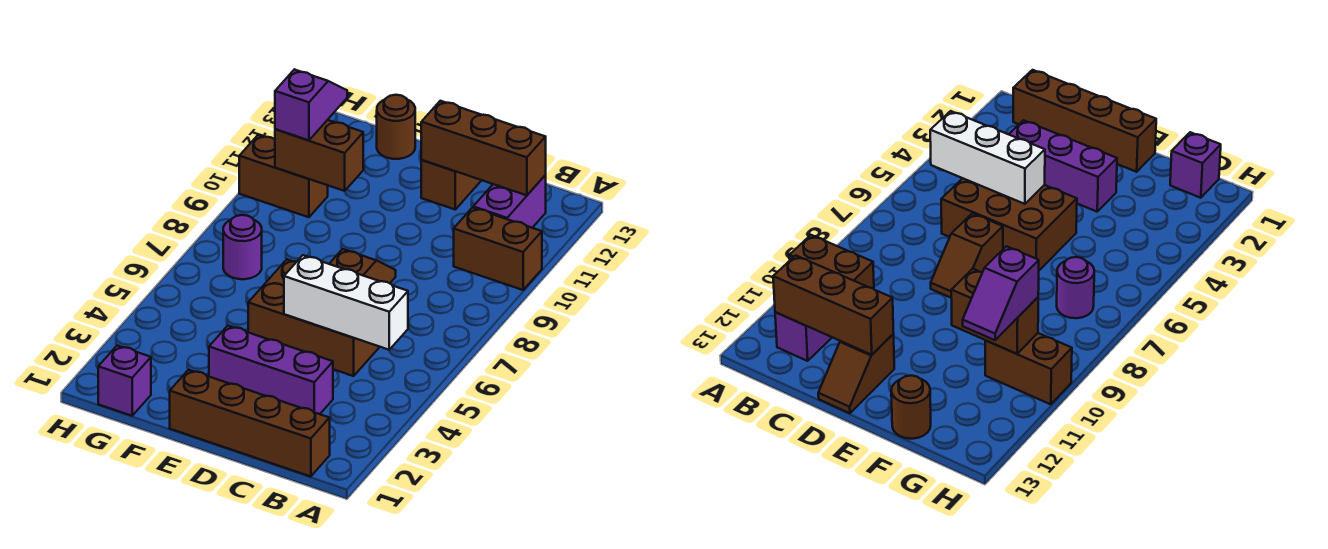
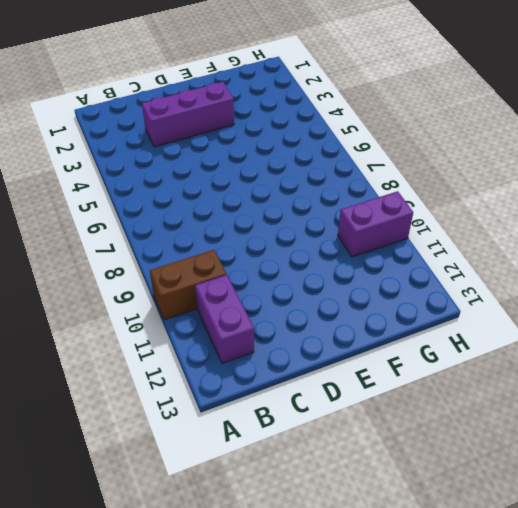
purple brick G10:H10 level 1 -> brown brick G10:H10 level 1
none -> brown brick B1:E1 level 1
none -> brown brick C5:E6 level 1
none -> brown slope D7:D8 level 1 top 7

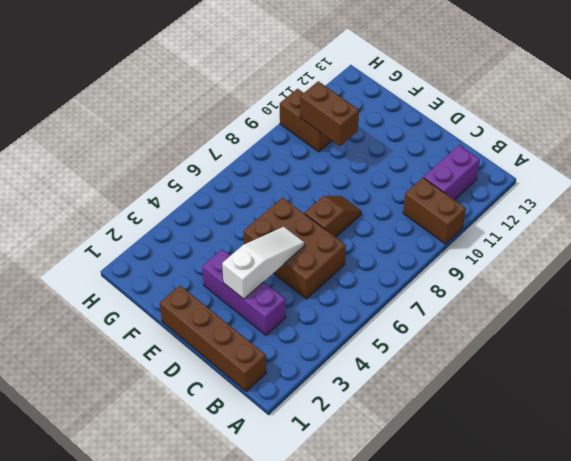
white slope D3:D5 level 2 top 3 -> white brick B5:D5 level 2
none -> brown slope D12:D13 level 1 top 12
none -> brown round brick F13 level 1
none -> purple brick G1 level 1

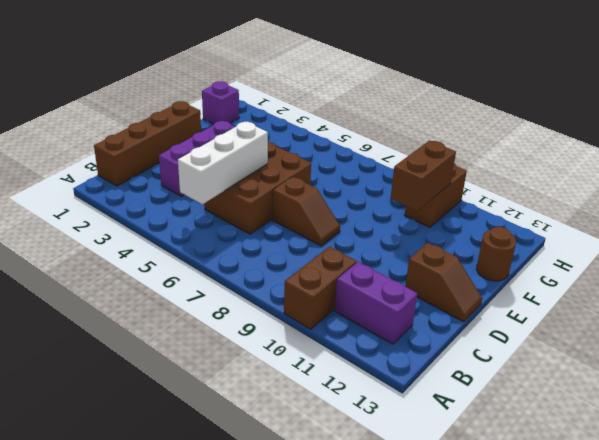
none -> purple round brick G7 level 1
none -> brown brick B12:D12 level 2
none -> purple slope G10:G11 level 3 top 10

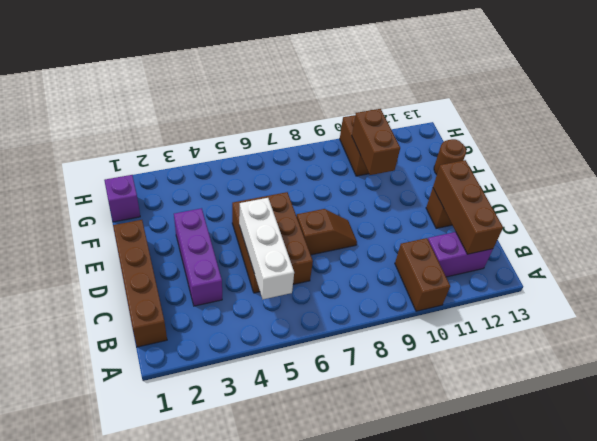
none -> purple round brick G7 level 1
none -> purple slope G10:G11 level 3 top 10

